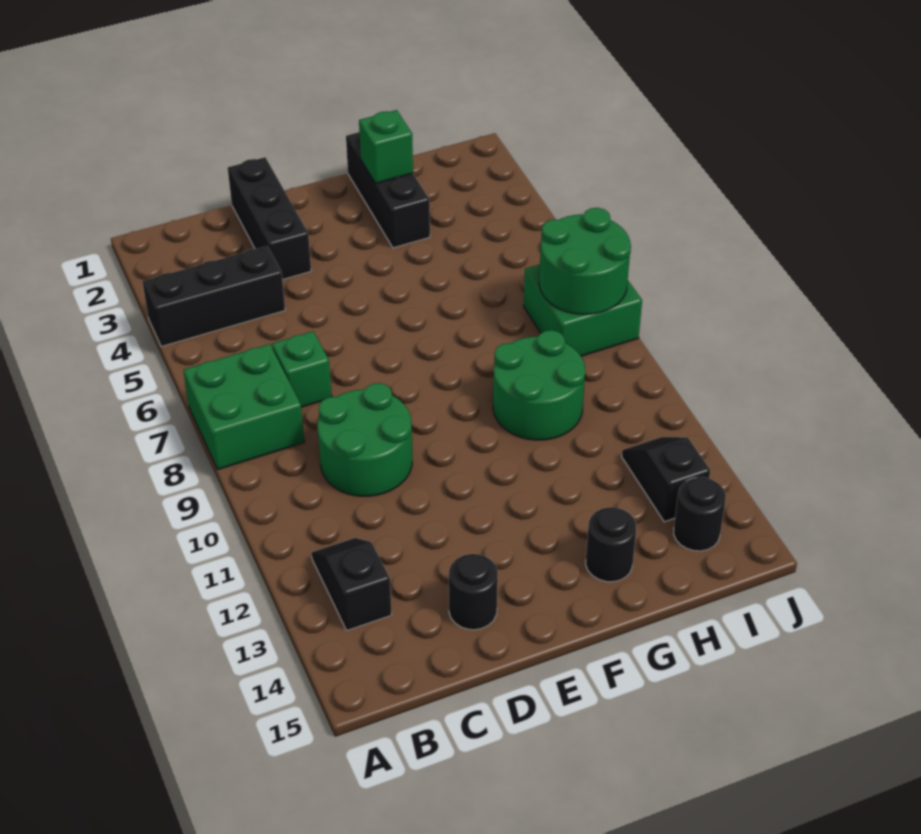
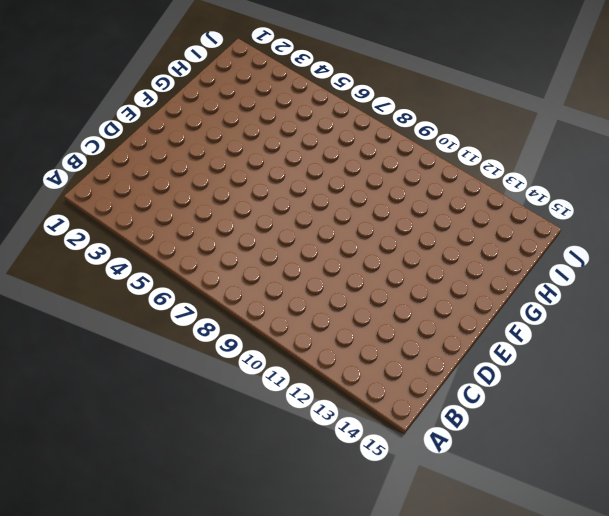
none -> black brick A4:C4 level 1
none -> green brick A7:B8 level 1
none -> black slope B12:B13 level 1 top 13

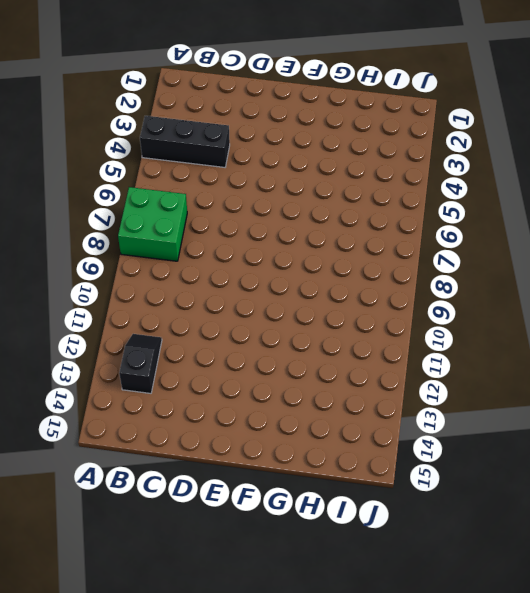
none -> green brick C7 level 1
none -> green round brick C9:D10 level 1
none -> black brick D1:D3 level 1

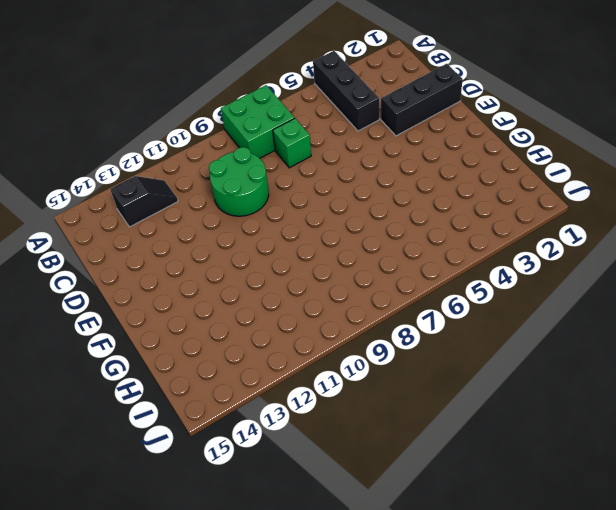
none -> black round brick D14 level 1
none -> black brick G1:G3 level 1
none -> green round brick G9:H10 level 1

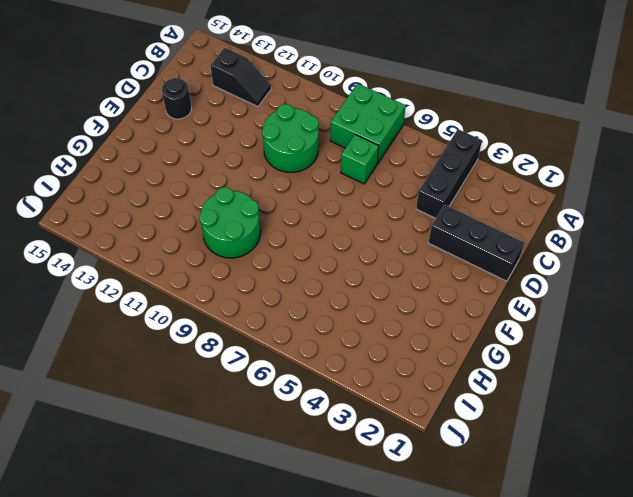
none -> black brick G1:G3 level 1
none -> black round brick G14 level 1
none -> green brick I7:J8 level 1

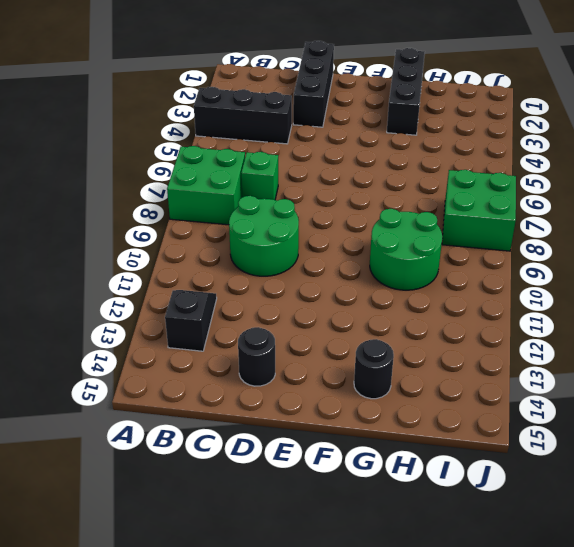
none -> black slope I12:I13 level 1 top 13
none -> black round brick I14 level 1
none -> green brick G2 level 2

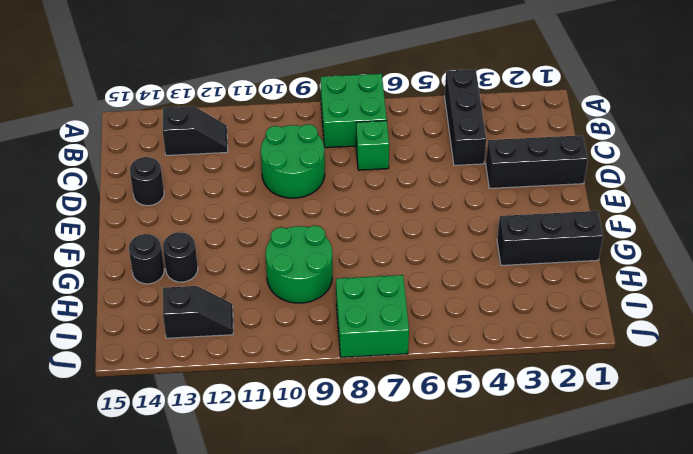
black round brick G13 level 1 -> black round brick I14 level 1
none -> green brick G2 level 2
none -> green round brick I7:J8 level 2

